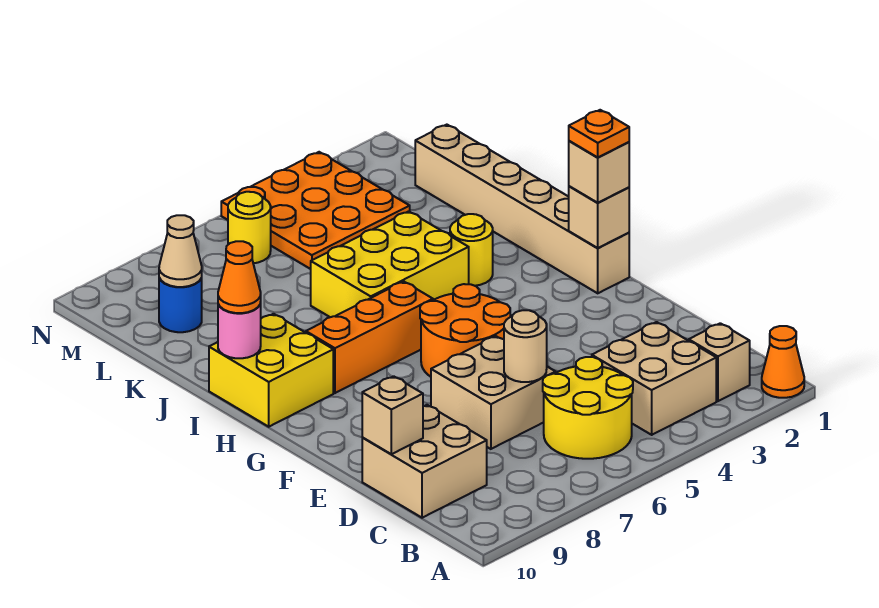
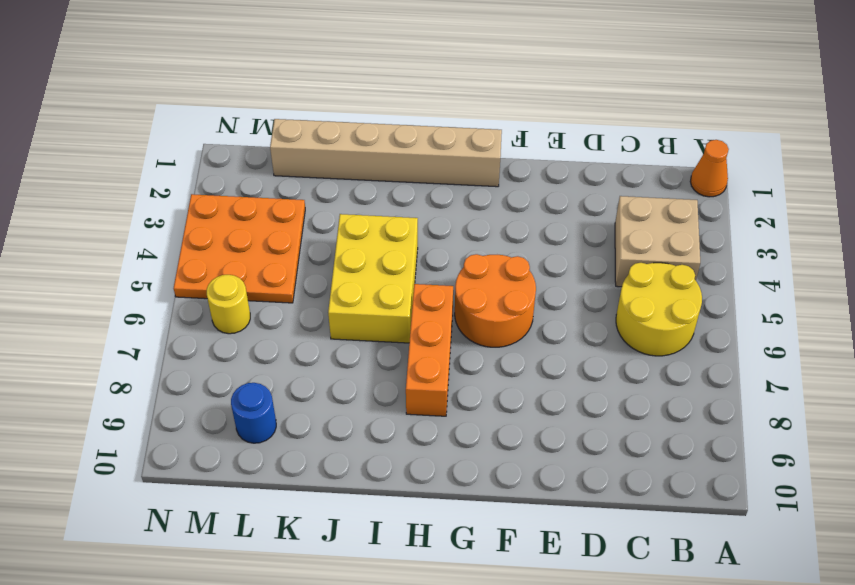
none -> tan brick B2 level 1
none -> tan brick C9:D10 level 1
none -> tan brick D6:E7 level 1

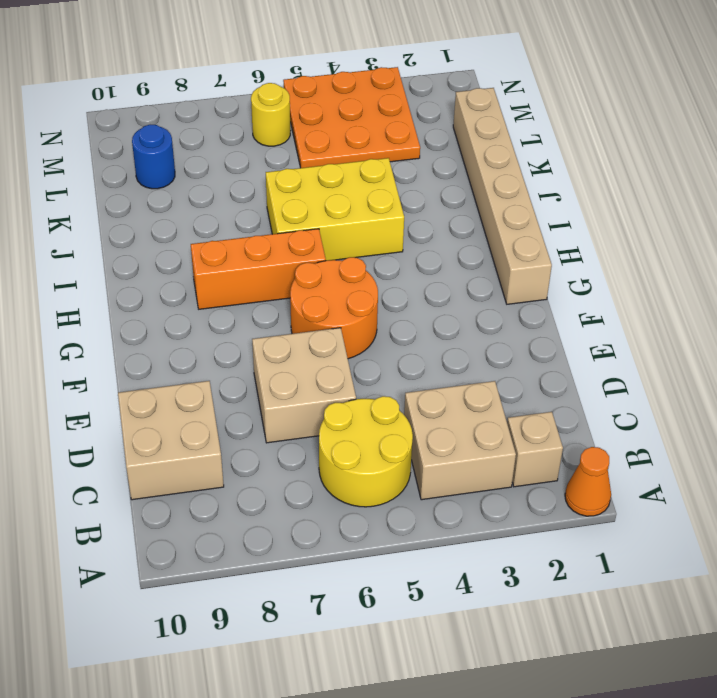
none -> yellow brick H9:I10 level 1
none -> yellow round brick I3 level 1
none -> tan round brick D6 level 2

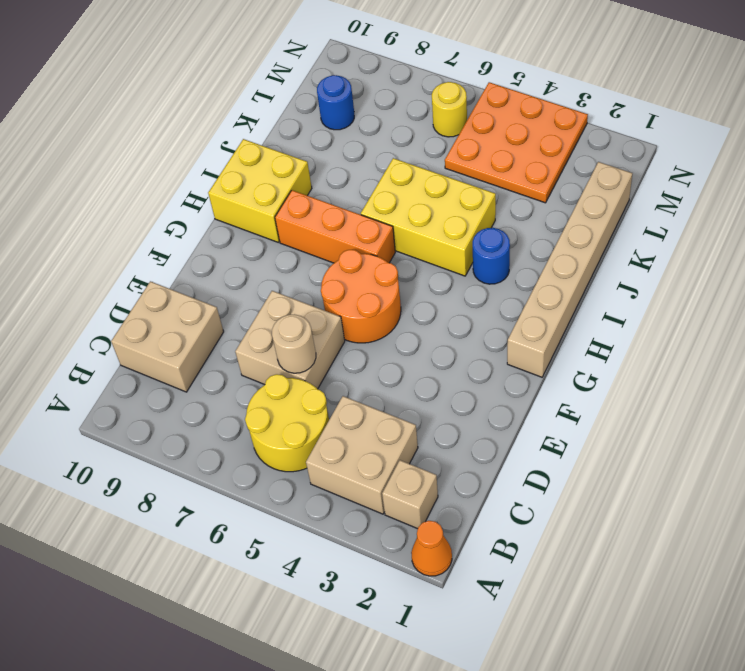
blue round brick I3 level 1 -> yellow round brick I3 level 1
none -> tan brick D10 level 2
none -> tan brick G1 level 2
none -> pink round brick I10 level 2

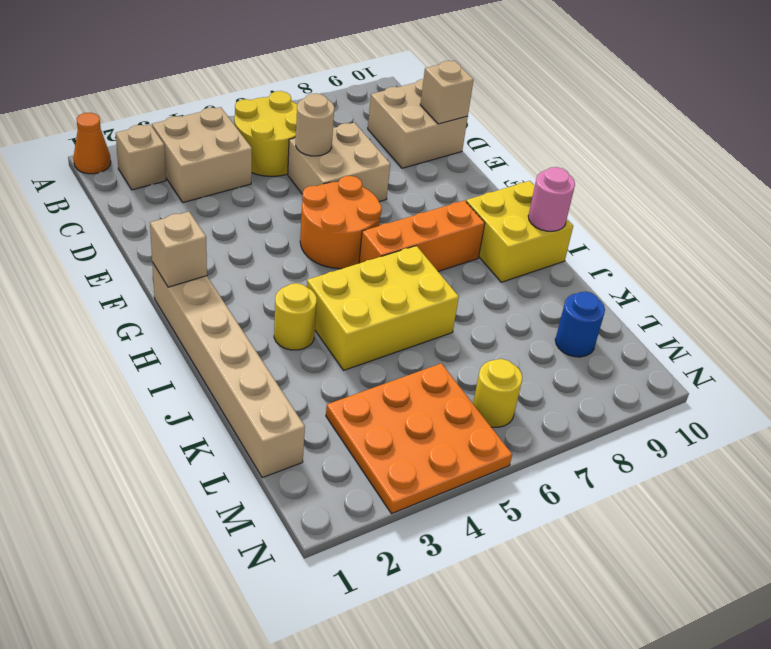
none -> tan cone L9 level 2
none -> tan brick G1 level 3
none -> orange cone I10 level 3

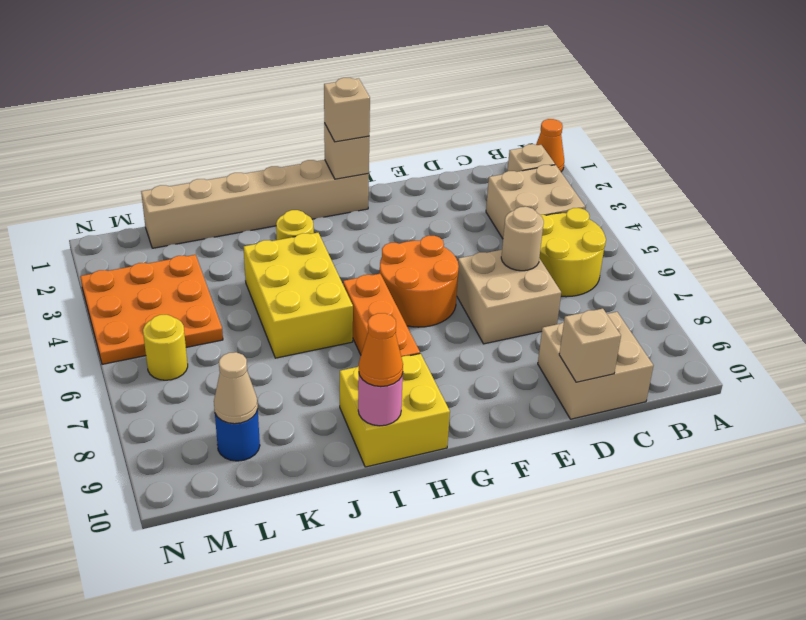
none -> orange plate G1 level 4

